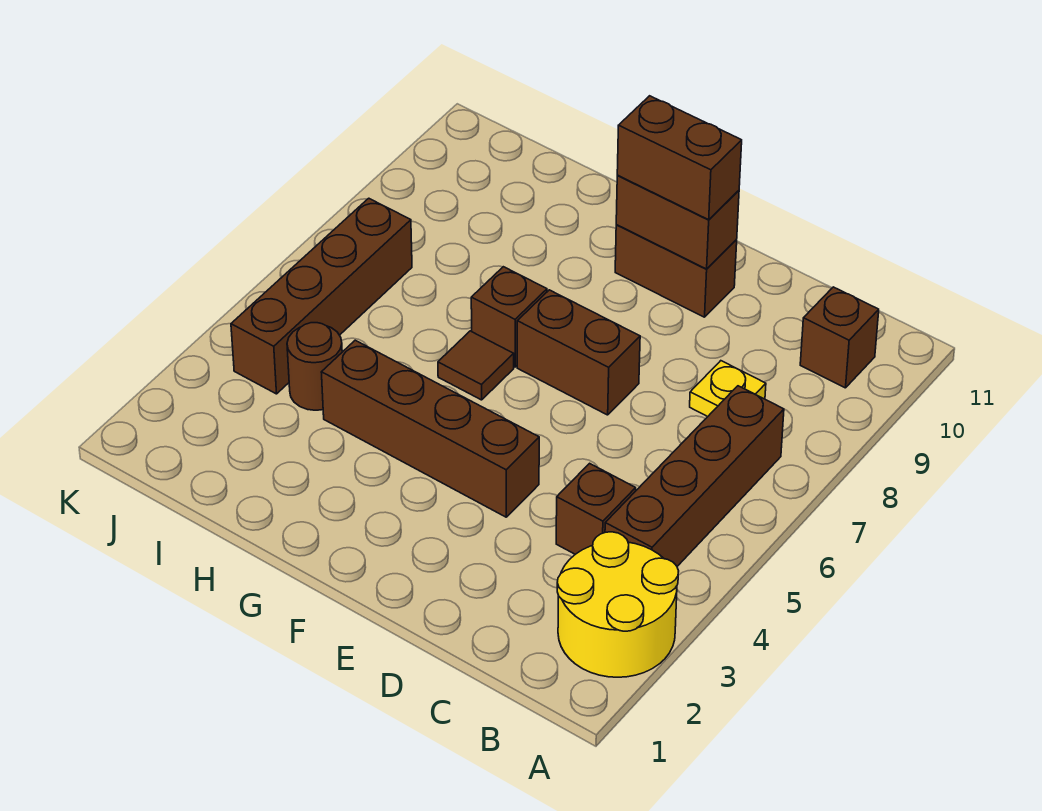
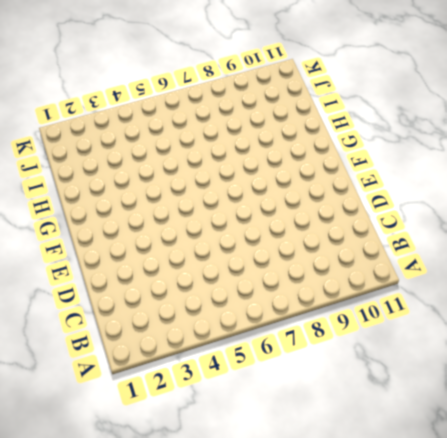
none -> yellow round brick A2:B3 level 1
none -> brown brick B4:B7 level 1
none -> brown brick B10 level 1

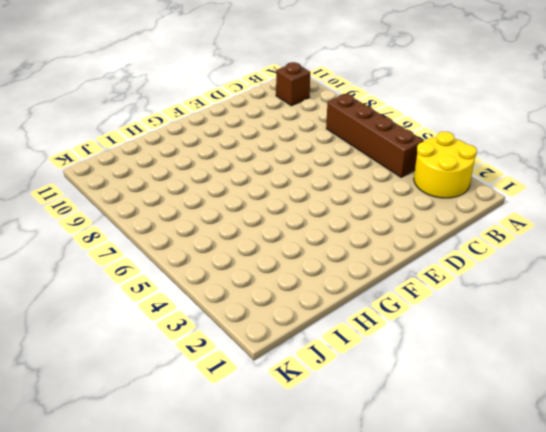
none -> brown brick C4 level 1
none -> yellow plate C8 level 1
none -> brown brick E4:H4 level 1

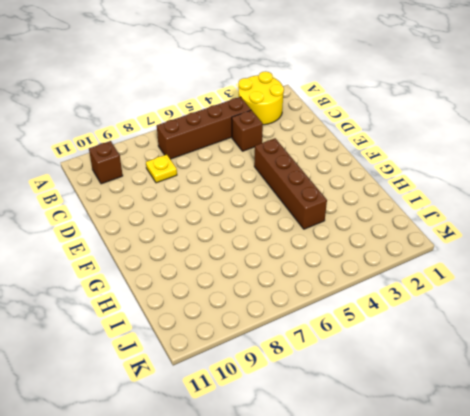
none -> brown brick E7:F7 level 1
none -> brown brick E10:F10 level 1
none -> brown tile G6 level 1

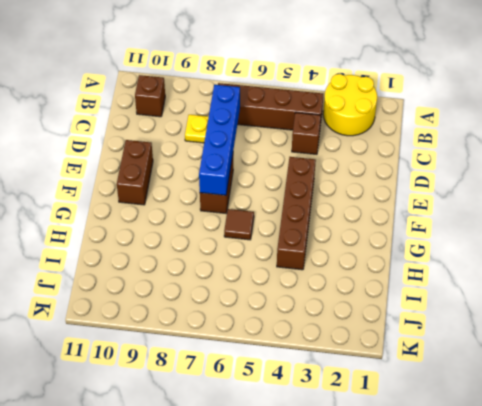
blue brick C7:F7 level 2 -> none
none -> brown brick G7 level 1
none -> brown round brick I4 level 1
none -> brown brick J4:J7 level 1

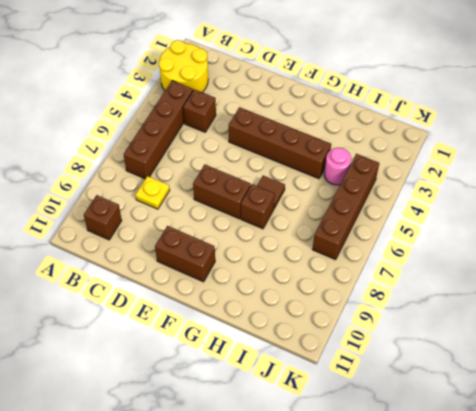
pink round brick I4 level 1 -> brown round brick I4 level 1
none -> brown brick E10:F10 level 2
none -> brown brick E10:F10 level 3

